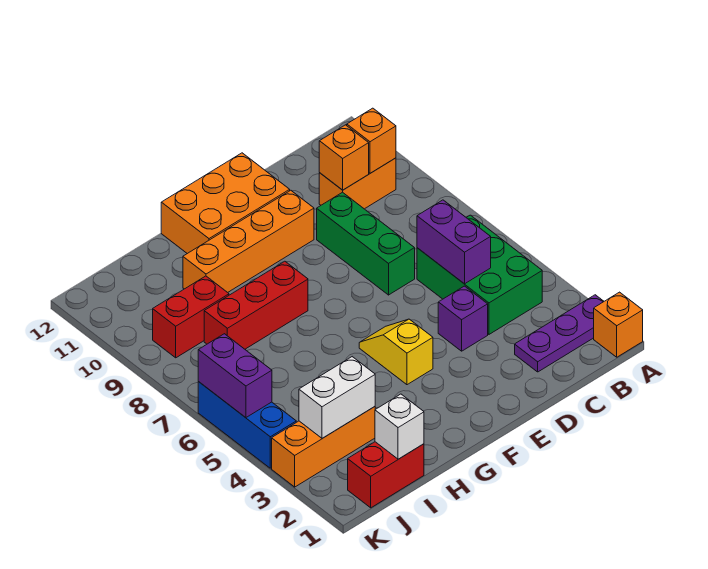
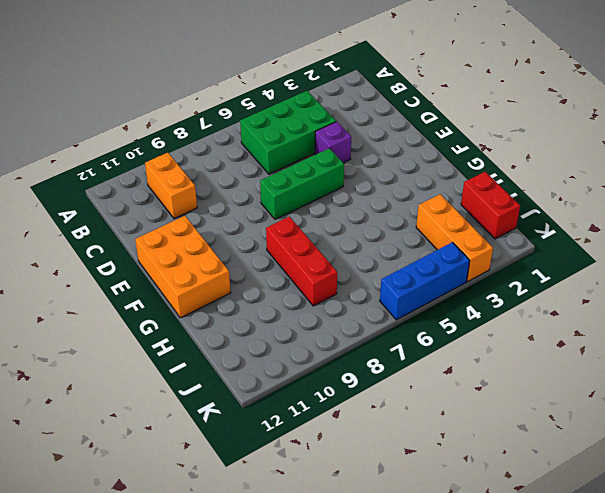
green brick E5:E7 level 1 -> green brick D7:D9 level 1
none -> orange brick A1 level 1
none -> purple plate A2:C2 level 1
none -> orange brick E10:H10 level 1

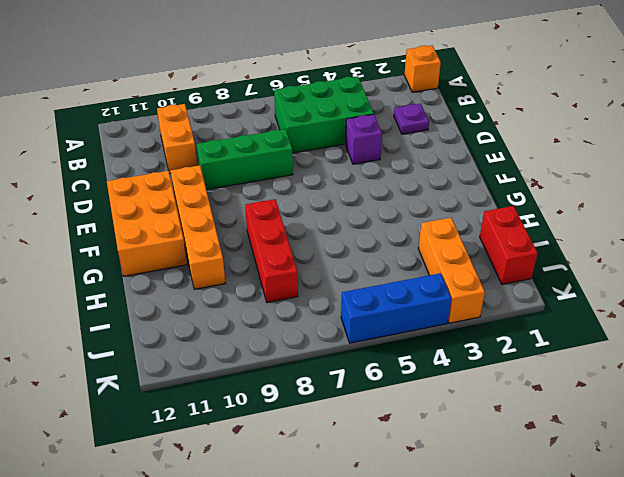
purple plate C2 level 1 -> purple plate A2:C2 level 1
none -> yellow slope F4:F5 level 1 top 4
none -> red brick I9:J9 level 1
none -> orange brick B10 level 2

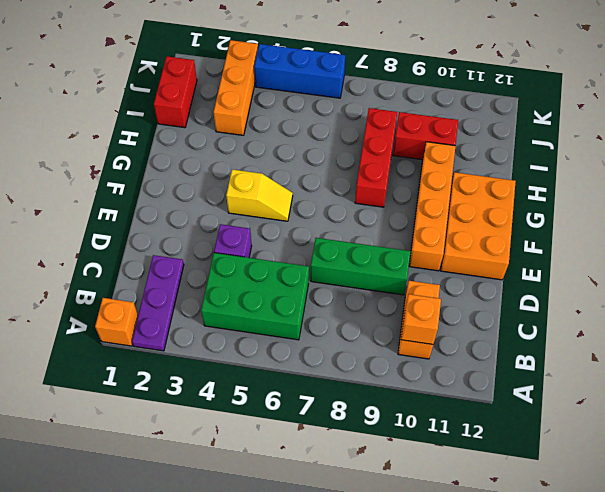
red brick I9:I10 level 1 -> red brick I9:J9 level 1
none -> purple brick C5:C6 level 2
none -> orange brick C10 level 2
none -> white brick I1 level 2

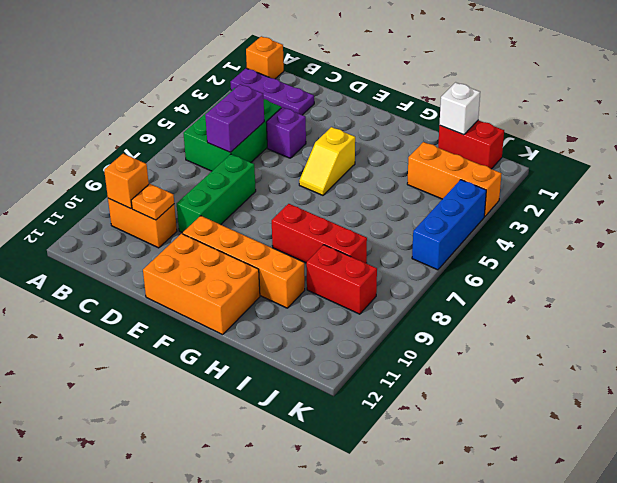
orange plate C10 level 2 -> orange brick C10 level 2
none -> white brick I3:J3 level 2
none -> purple brick K5:K6 level 2

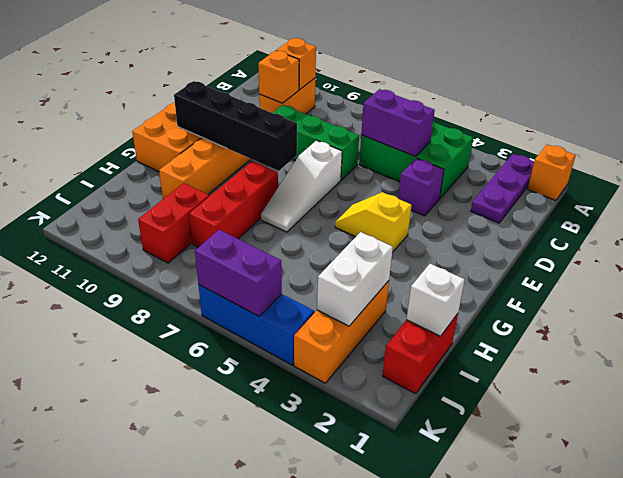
white slope E7:G7 level 1 top E -> none
black brick F8:F11 level 2 -> none

